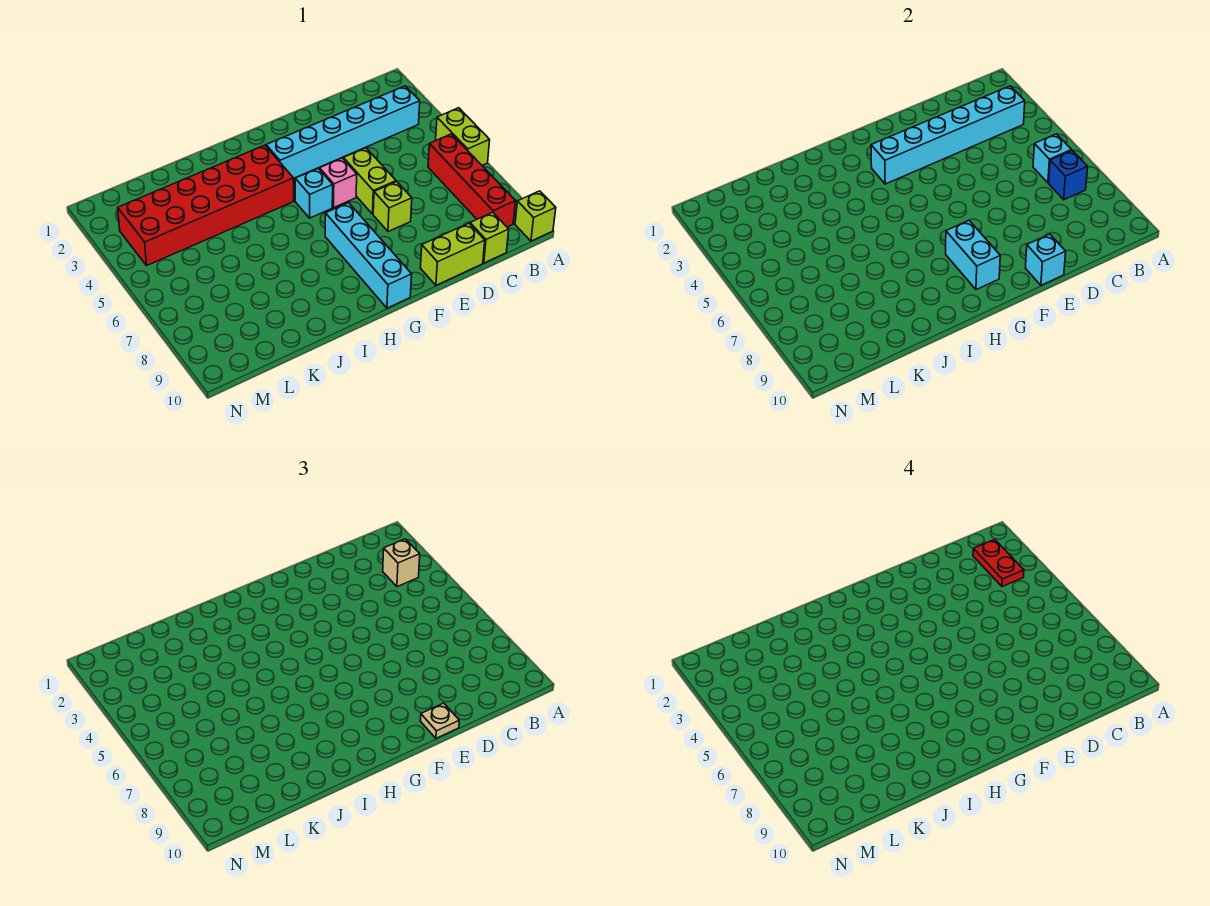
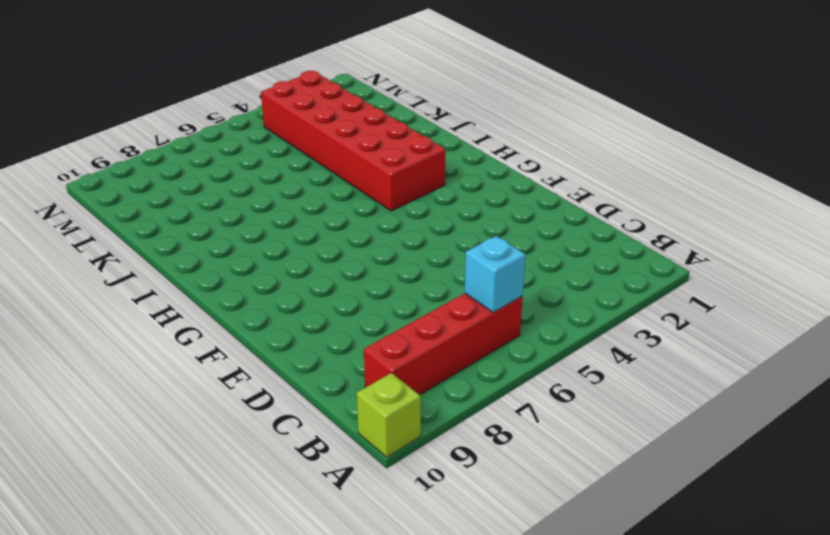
none -> lime brick A5:A6 level 1
none -> cyan brick B3:G3 level 1
none -> lime brick C10 level 1

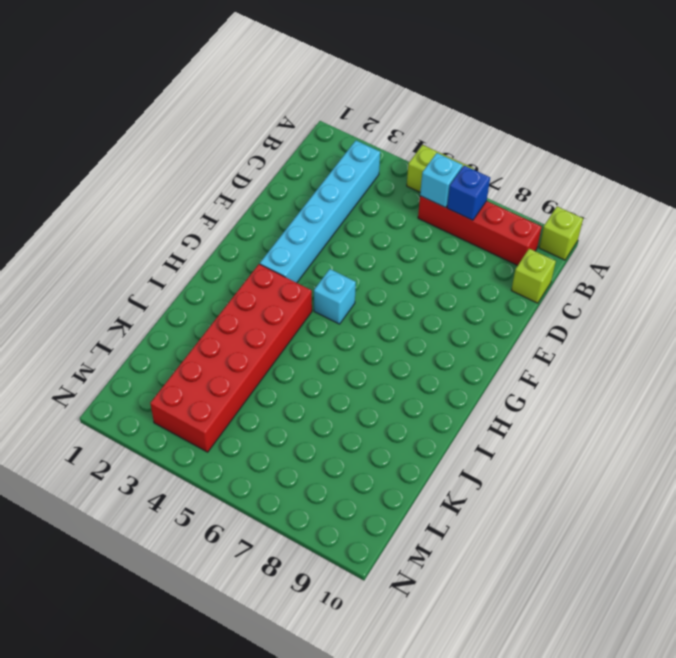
none -> lime brick D10:E10 level 1
none -> lime brick E5:E6 level 1
none -> lime brick E7 level 1

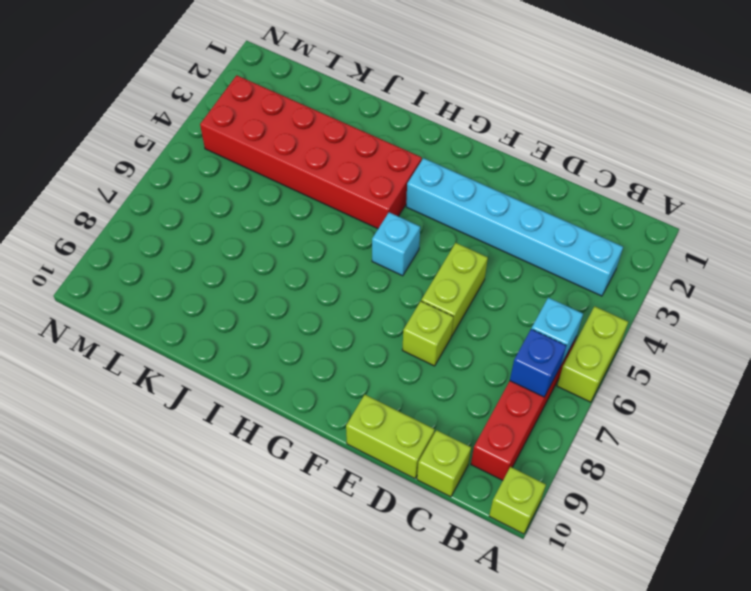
none -> pink brick F5 level 1
none -> cyan brick G7:G10 level 1
none -> cyan brick B3:G3 level 2

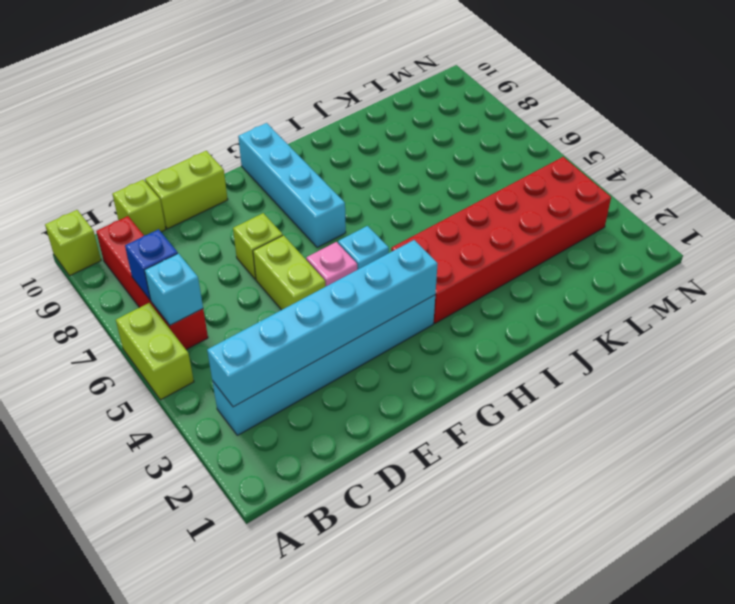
none -> cyan brick E10 level 2
none -> cyan brick G8:G9 level 2
none -> tan brick B3 level 3

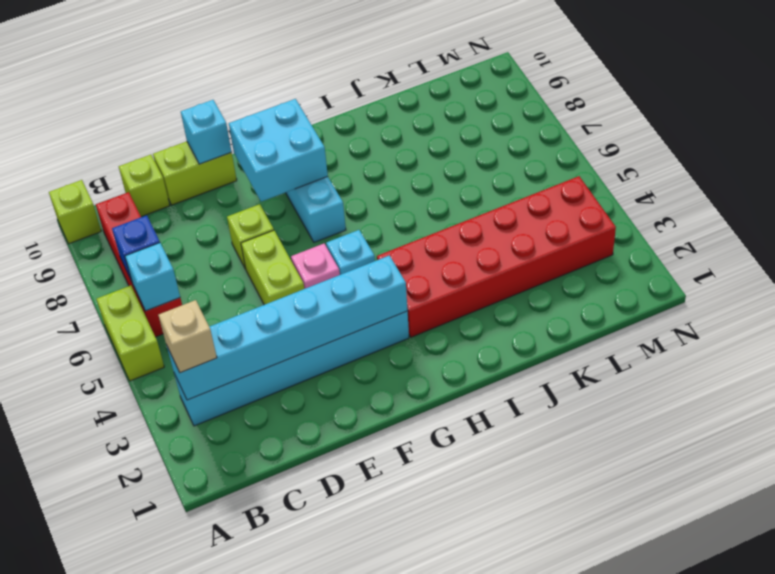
cyan brick F8:G9 level 2 -> cyan brick G8:G9 level 2
none -> tan plate E10 level 3
none -> red plate B2:B3 level 4

